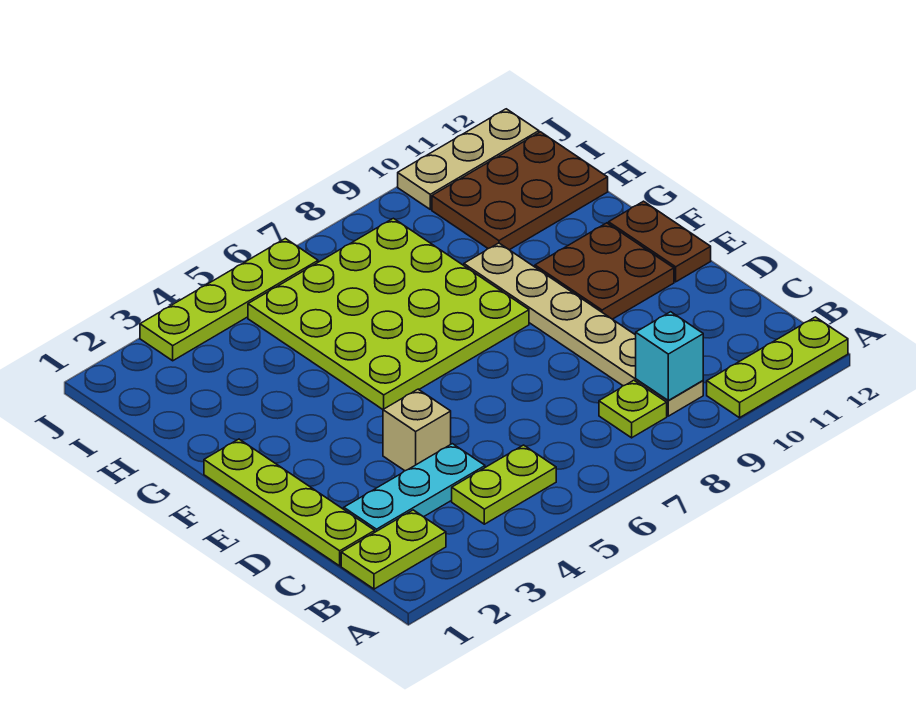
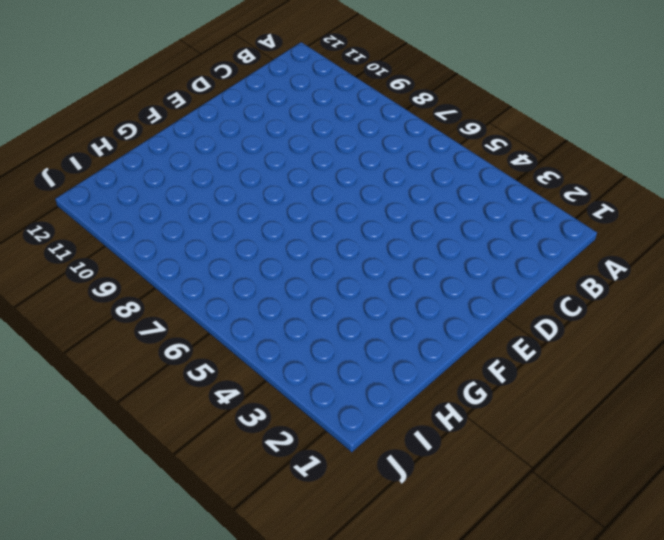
none -> lime plate A10:A12 level 1
none -> lime plate B1:B2 level 1
none -> lime plate B4:B5 level 1

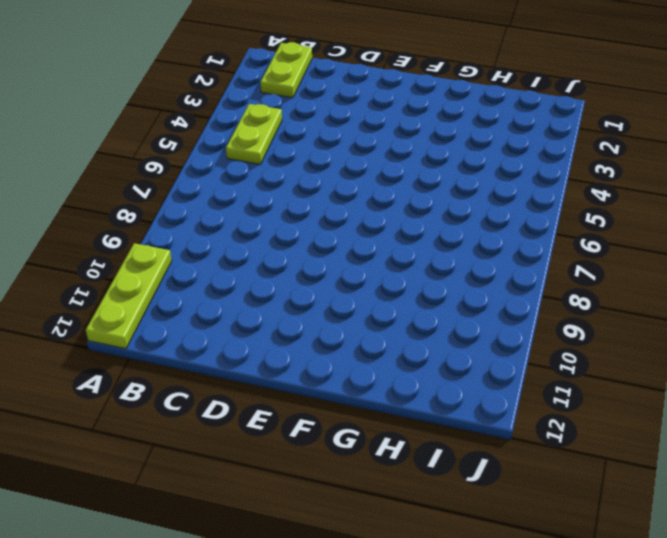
none -> lime plate B8 level 1
none -> tan plate B9:G9 level 1
none -> lime plate C1:F1 level 1

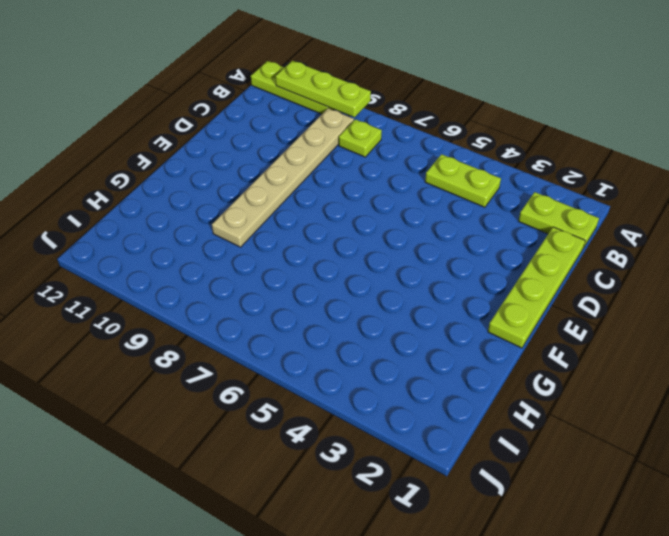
lime plate A9:A11 level 2 -> none
none -> cyan plate C2:C4 level 1
none -> tan brick D4 level 1
none -> brown plate E10:F11 level 1

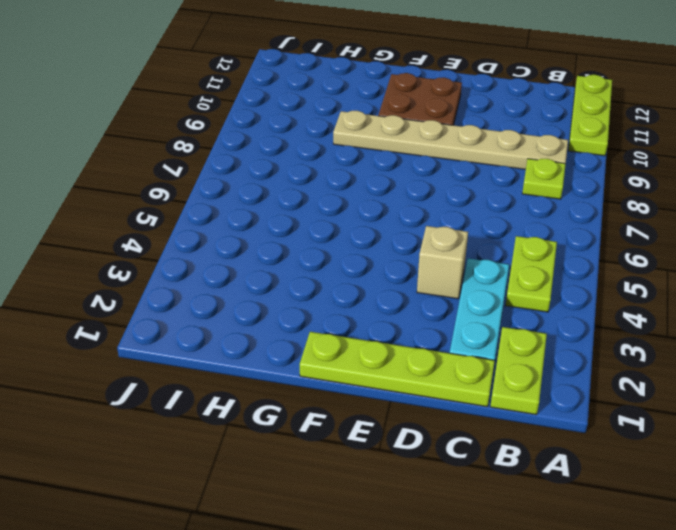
none -> brown plate E12:F12 level 1
none -> lime plate F5:I8 level 1
none -> brown plate H10:I12 level 1

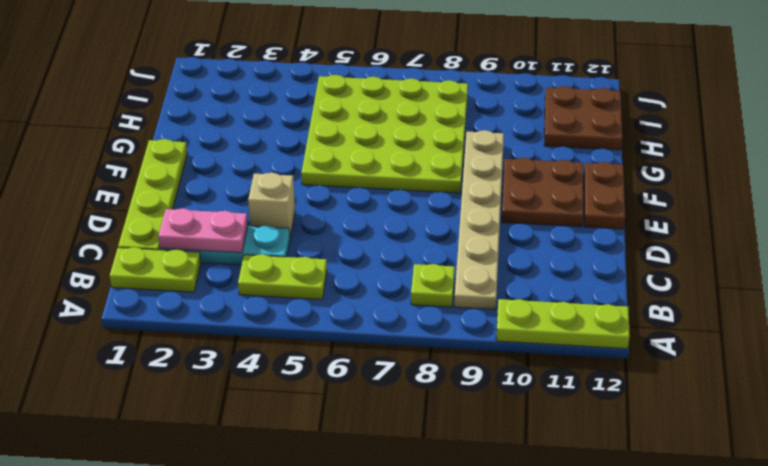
pink plate C2:C3 level 2 -> none
brown plate H11:I12 level 1 -> brown plate H10:I12 level 1
none -> lime plate J3:J6 level 1
none -> tan plate J10:J12 level 1
none -> cyan brick B9 level 2

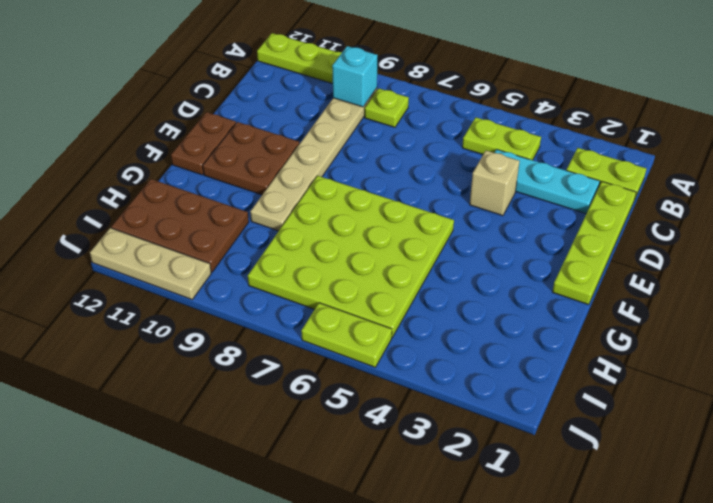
lime plate J5:J6 level 1 -> lime plate J3:J6 level 1

